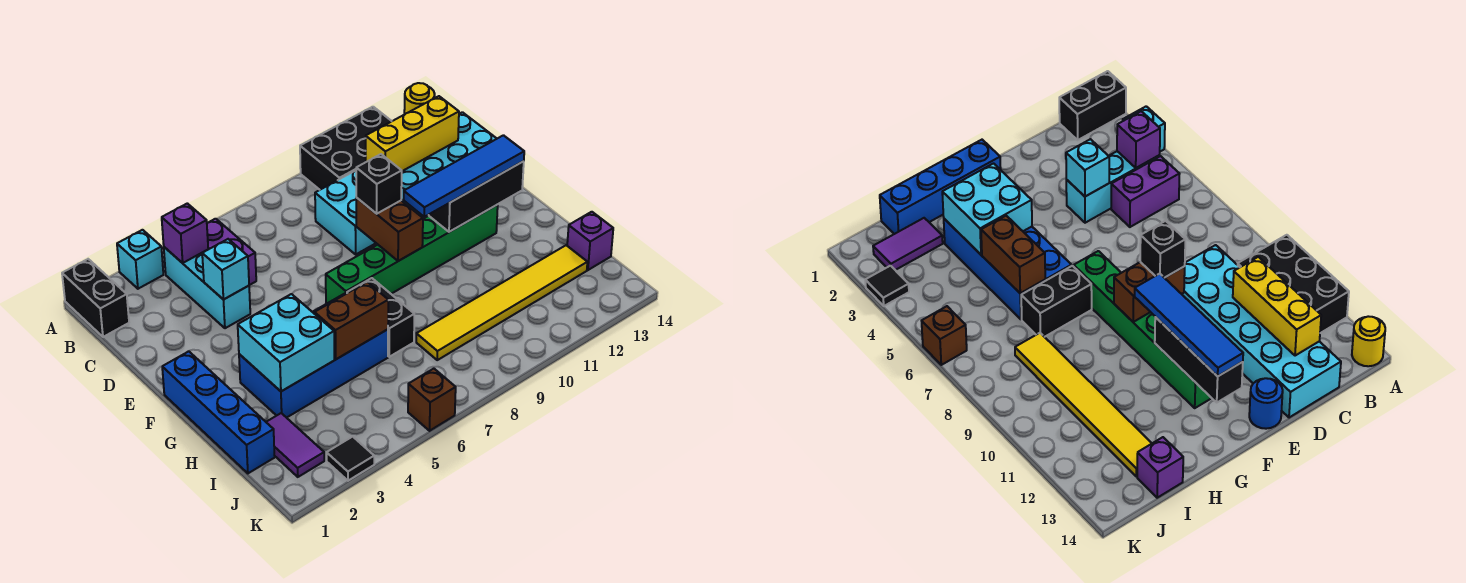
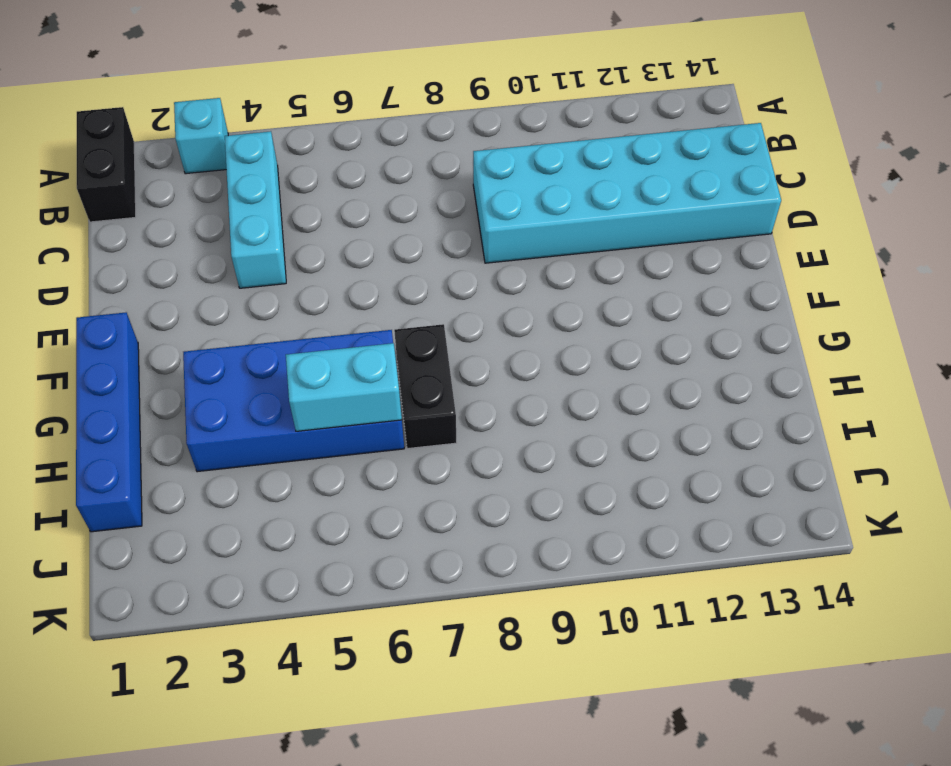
cyan brick H5:H6 level 2 -> brown brick H5:H6 level 2
none -> black brick A10:B12 level 1
none -> yellow round brick A14 level 1
none -> purple brick B5:C5 level 1

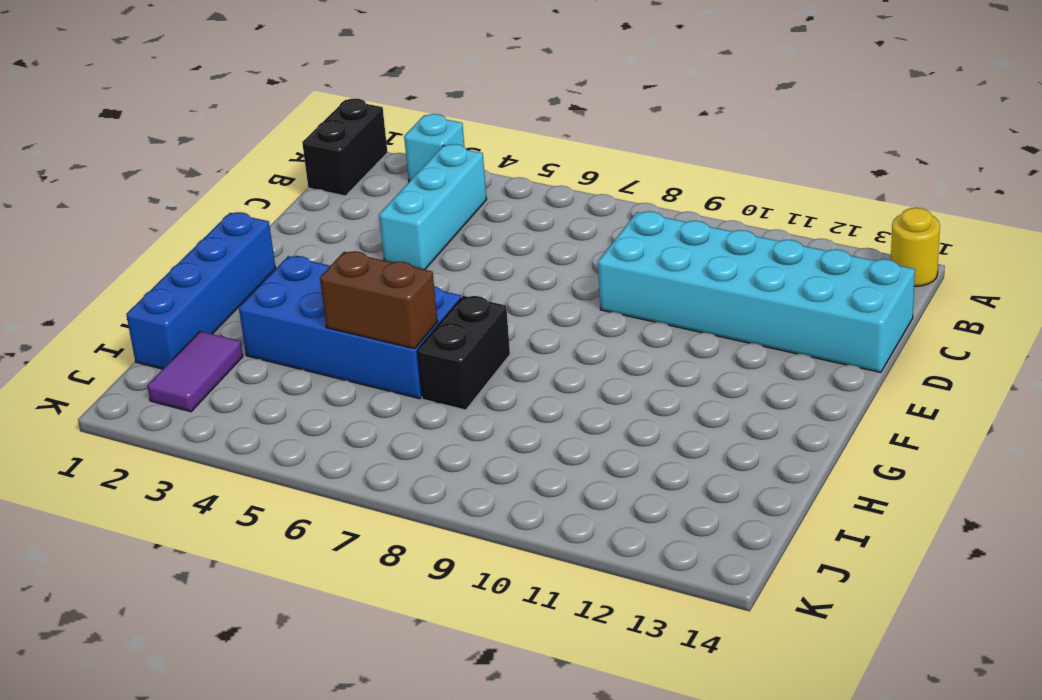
none -> black brick A10:B12 level 1
none -> purple brick B5:C5 level 1
none -> blue round brick E14 level 1

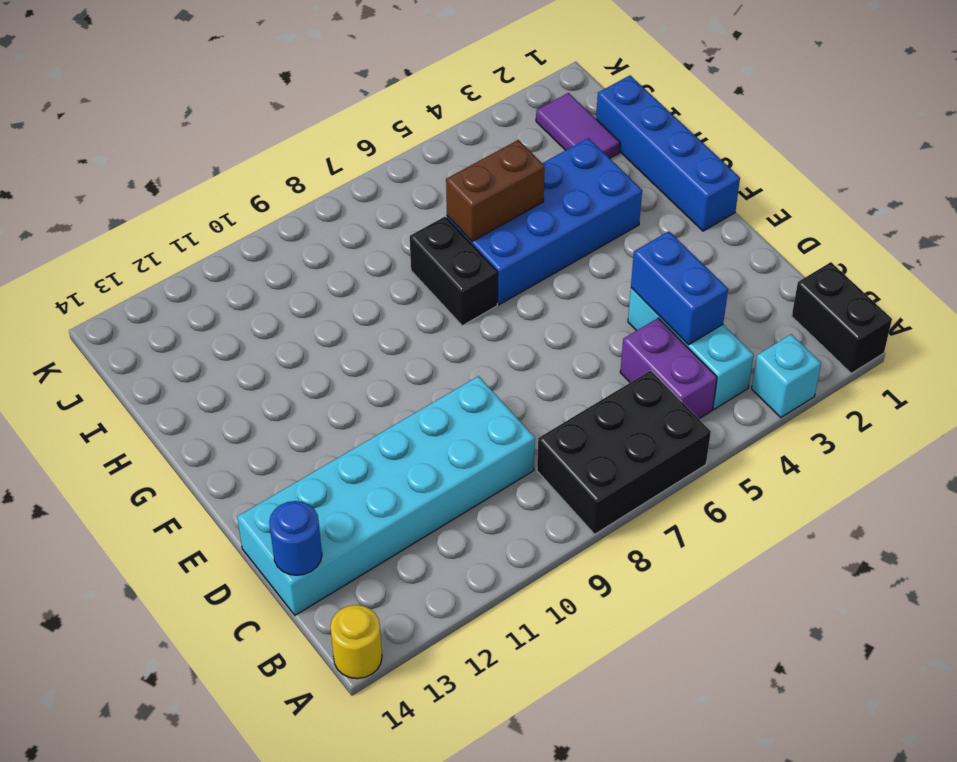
black brick A6:B8 level 1 -> black brick A10:B12 level 1
blue brick C4:D4 level 2 -> cyan brick D4 level 2
blue round brick C14 level 2 -> blue round brick E14 level 1
none -> green brick F7:F12 level 1
none -> yellow tile I8:I13 level 1
none -> purple brick I14 level 1

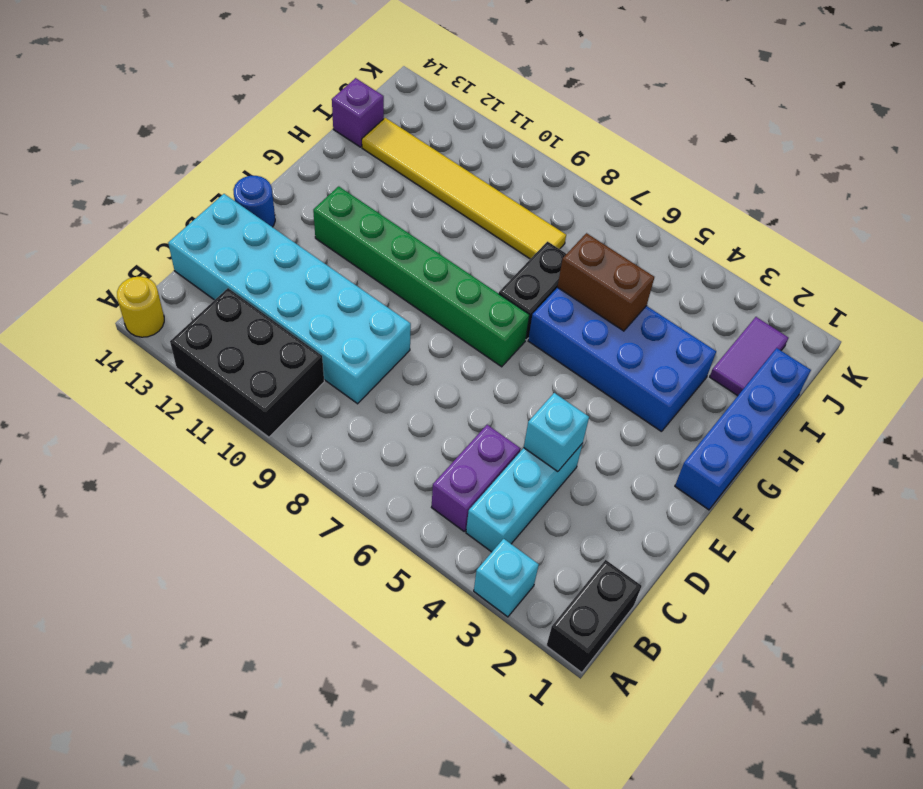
none -> black tile K3 level 1
none -> brown brick K6 level 1
none -> purple brick B4 level 2

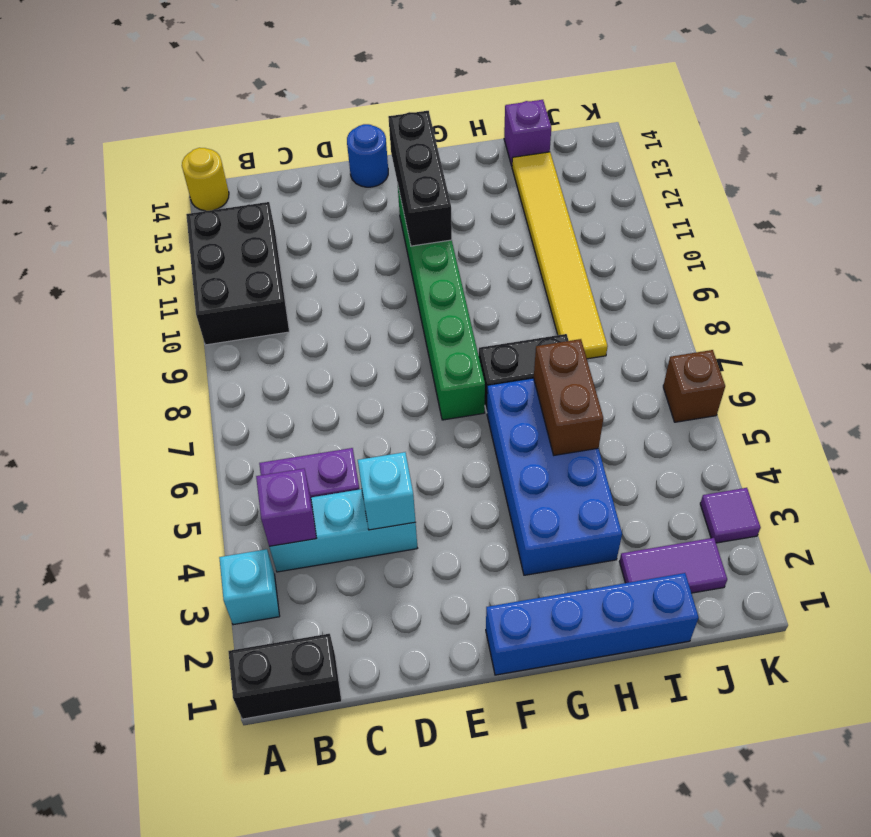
purple tile K3 level 1 -> black tile K3 level 1
none -> cyan brick C9:D14 level 1
none -> yellow brick C11:C13 level 2
none -> brown brick E9:F9 level 2

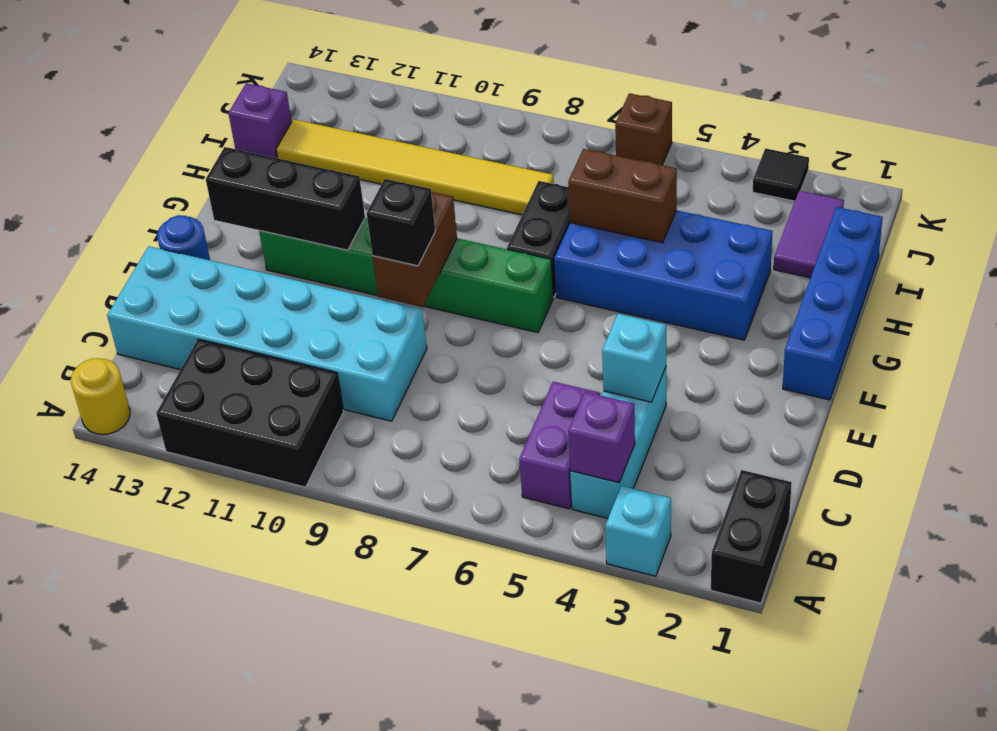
none -> yellow brick C11:C13 level 2
none -> cyan brick G3:H4 level 2
none -> blue tile F10:F13 level 3

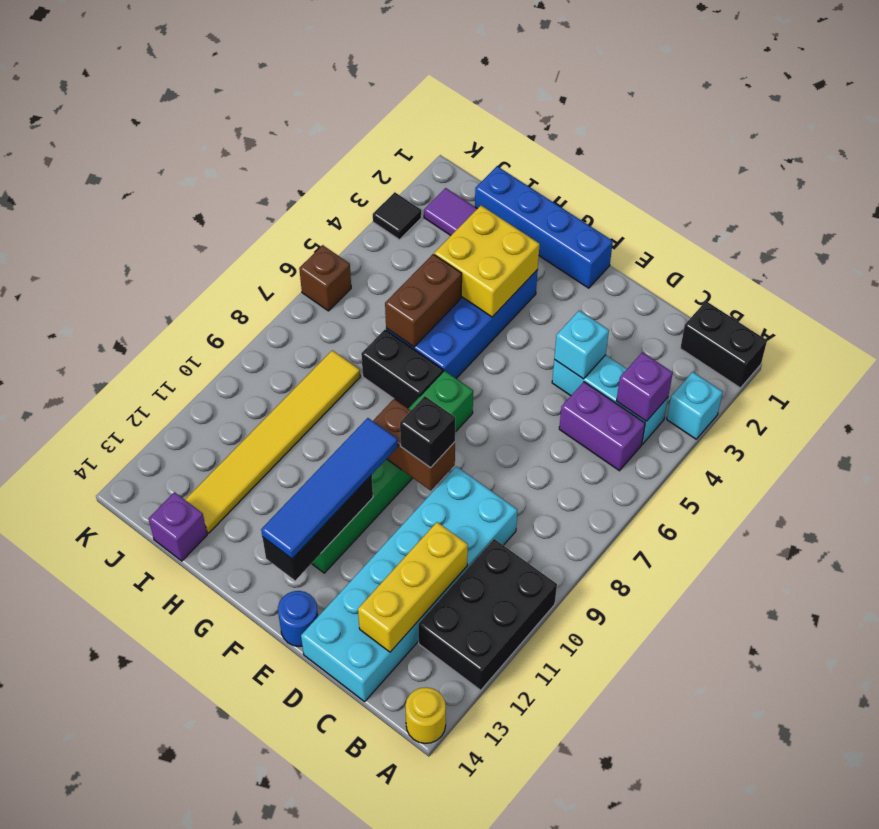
yellow brick G3:H4 level 2 -> cyan brick G3:H4 level 2

